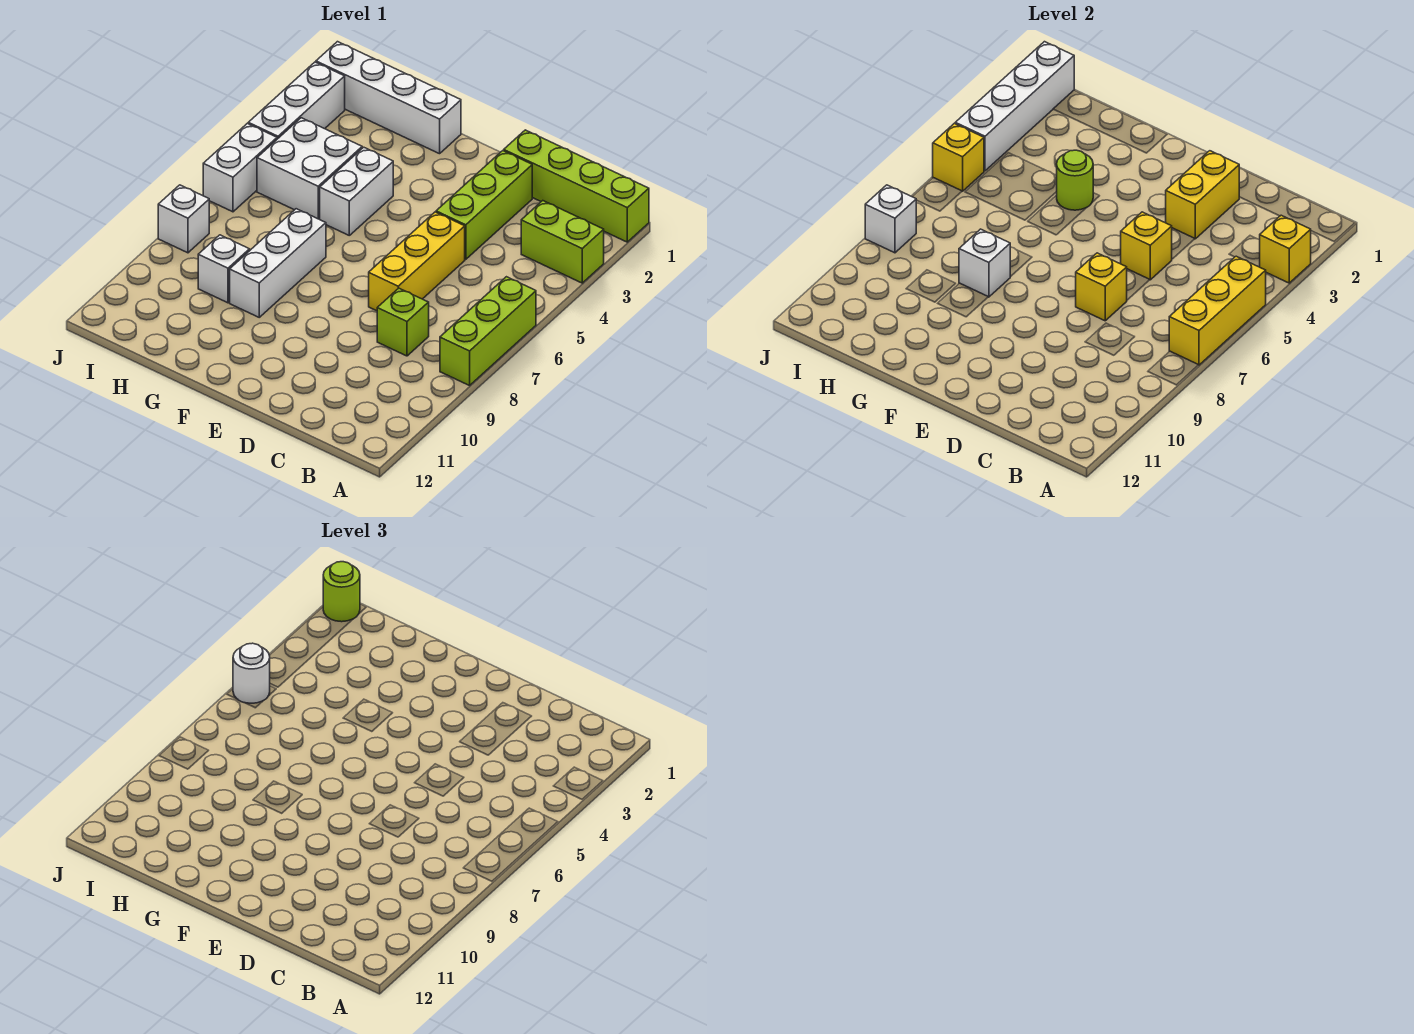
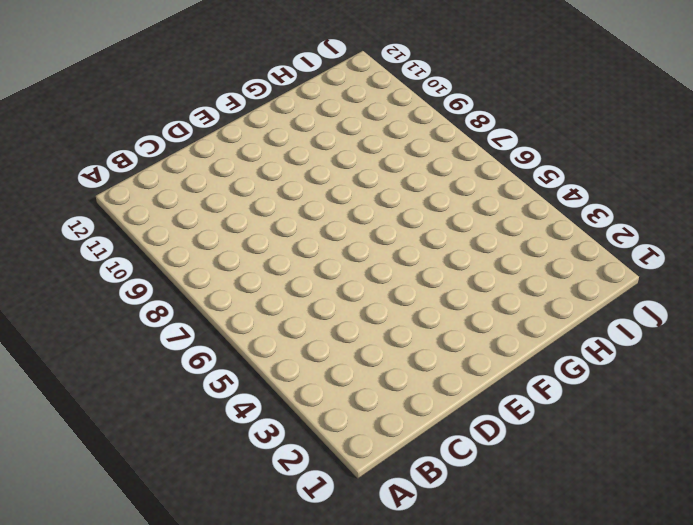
none -> lime brick A1:D1 level 1
none -> lime brick A3:B3 level 1
none -> lime brick A6:A8 level 1

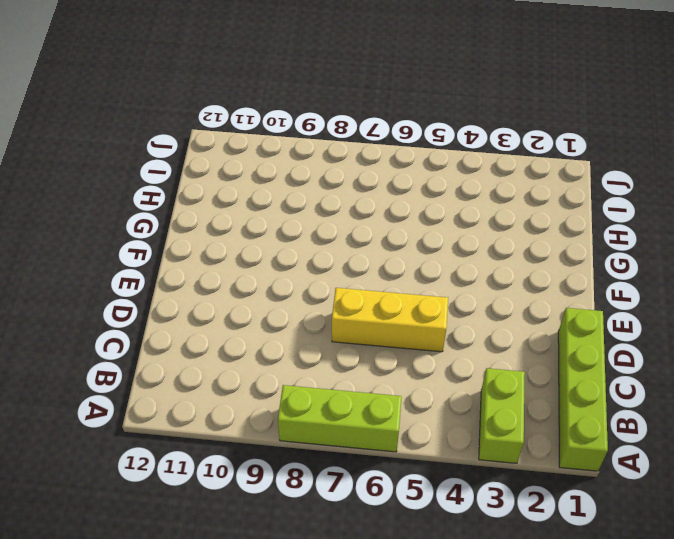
none -> lime brick C8 level 1
none -> lime brick D2:D4 level 1
none -> white brick G1:J1 level 1

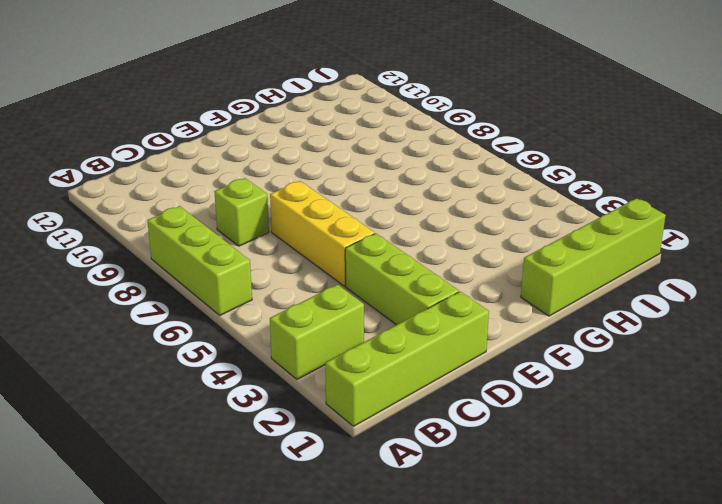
lime brick G1:J1 level 1 -> white brick G1:J1 level 1
none -> white brick G4:G5 level 1
none -> white brick G7:G9 level 1
none -> white brick H4:I5 level 1

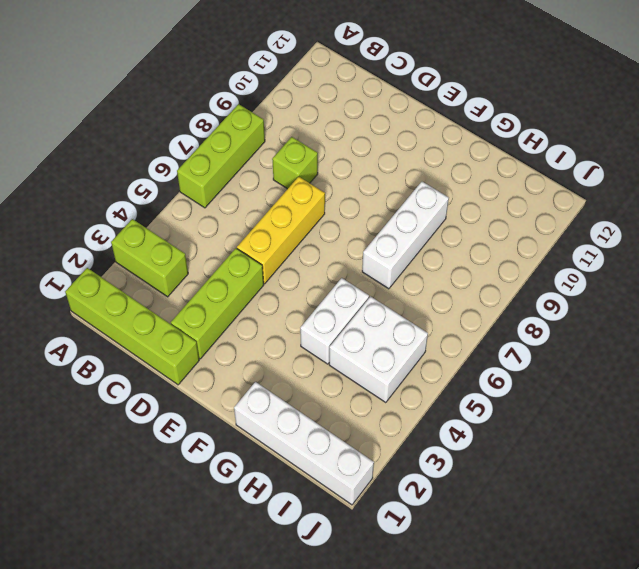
none -> white brick H9 level 1
none -> white brick J2:J4 level 1
none -> white brick J5:J6 level 1

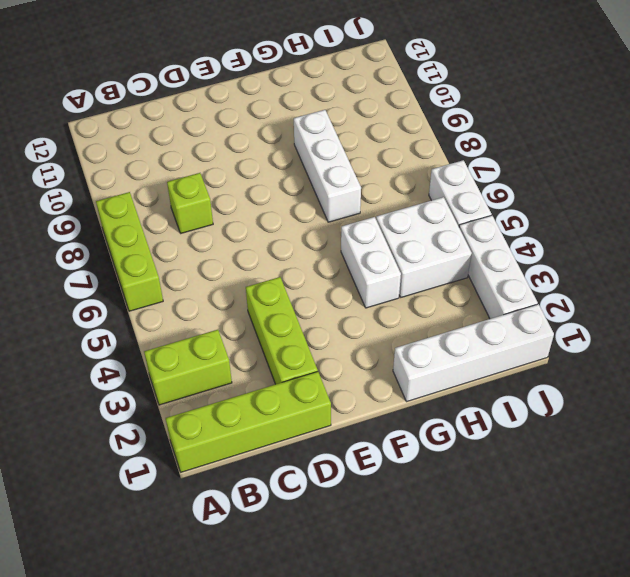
none -> yellow brick D5:D7 level 1
none -> white brick H9 level 1
none -> white brick J8 level 1

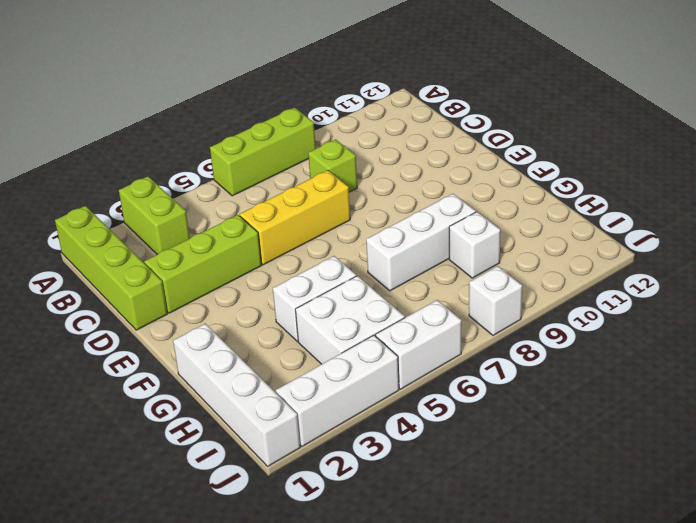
none -> yellow brick A3 level 2
none -> yellow brick A5:A7 level 2
none -> yellow brick D2:D3 level 2

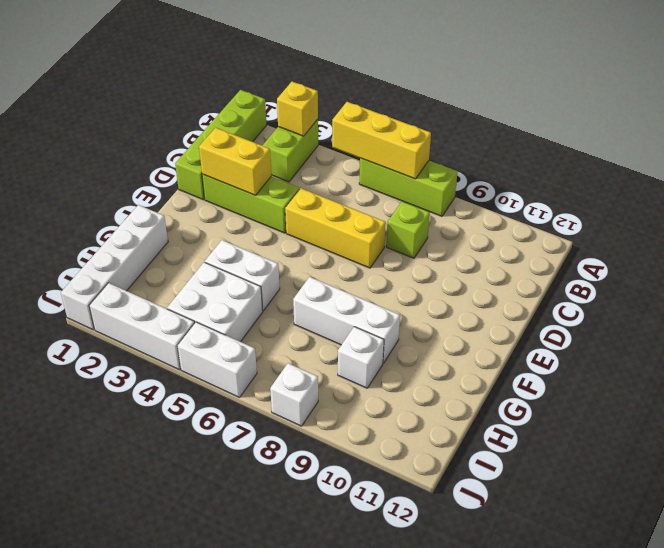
none -> yellow brick D5 level 2
none -> yellow brick D7 level 2
none -> lime round brick G4 level 2

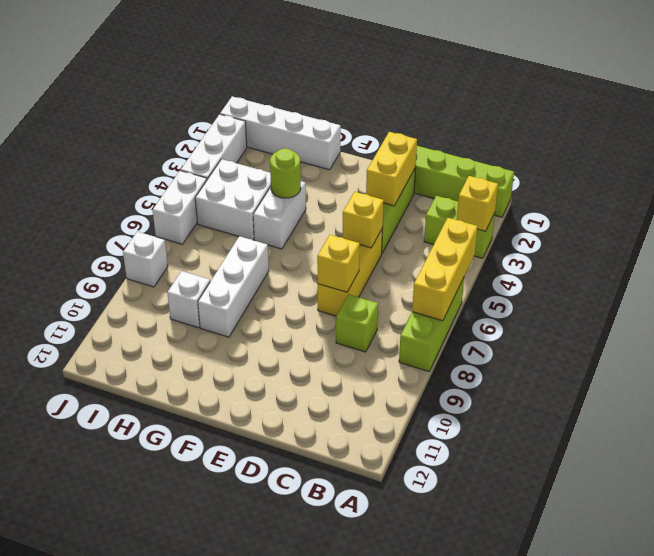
none -> white brick G8 level 2
none -> white brick J1:J4 level 2
none -> yellow brick J5 level 2

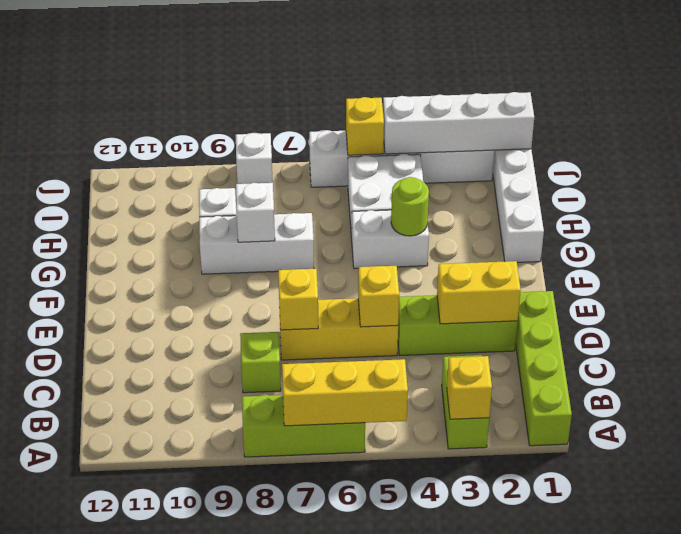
none -> white brick J8 level 2
none -> lime round brick J1 level 3
none -> white round brick J5 level 3

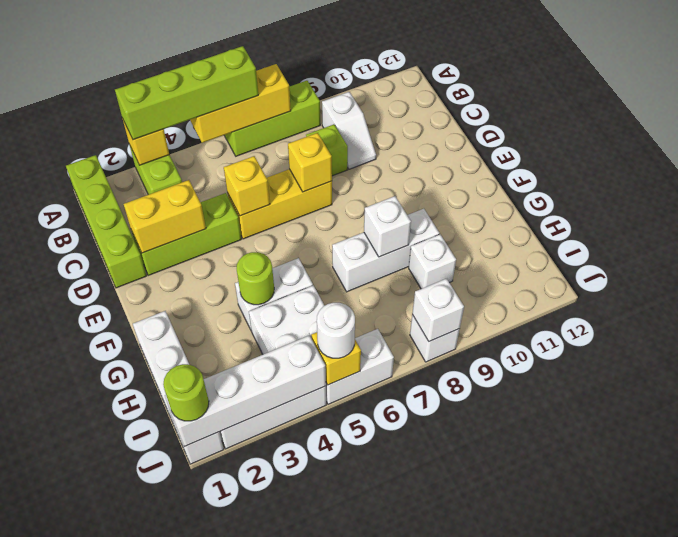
lime brick A3:A6 level 3 -> none
white slope B9:C9 level 1 top B -> none

